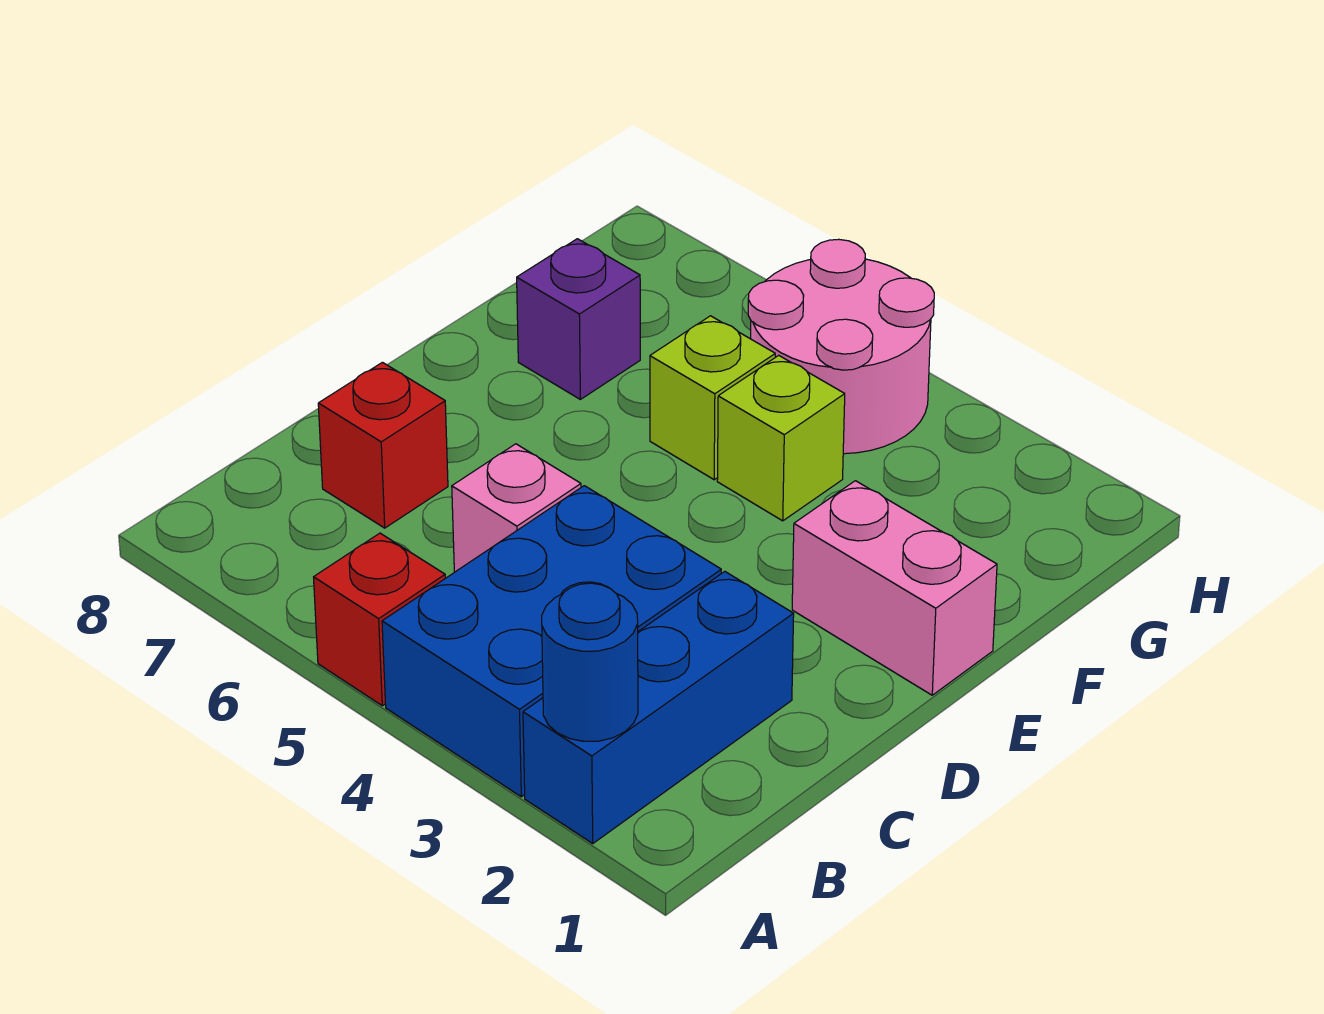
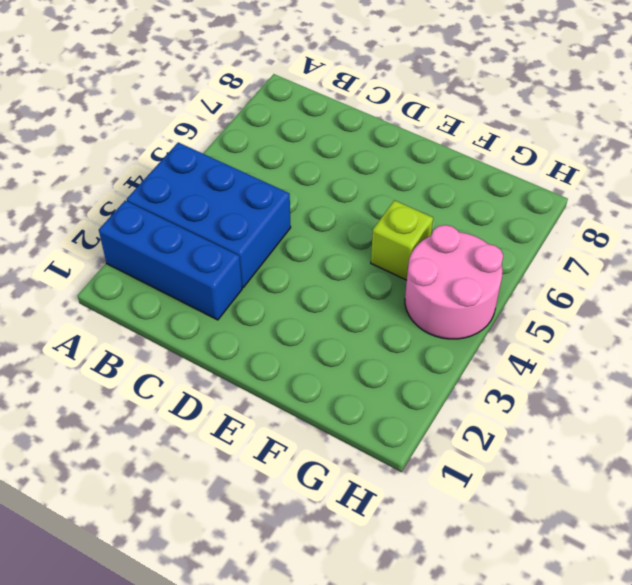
none -> red brick A5 level 1
none -> pink brick C5 level 1

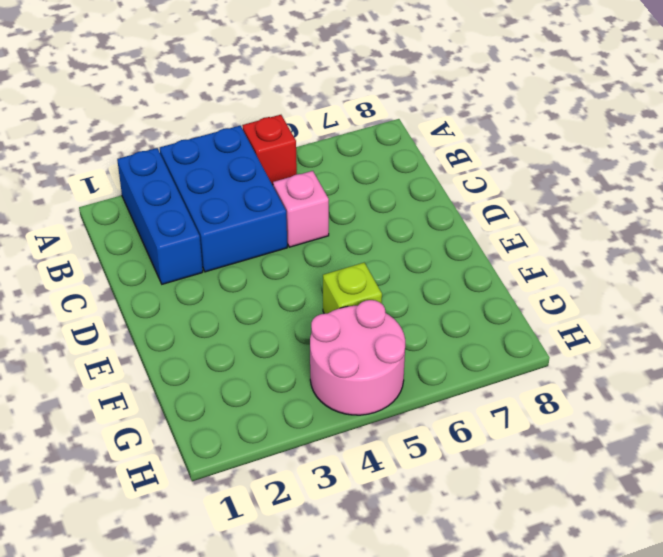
none -> red brick C7 level 1
none -> pink brick E1:E2 level 1

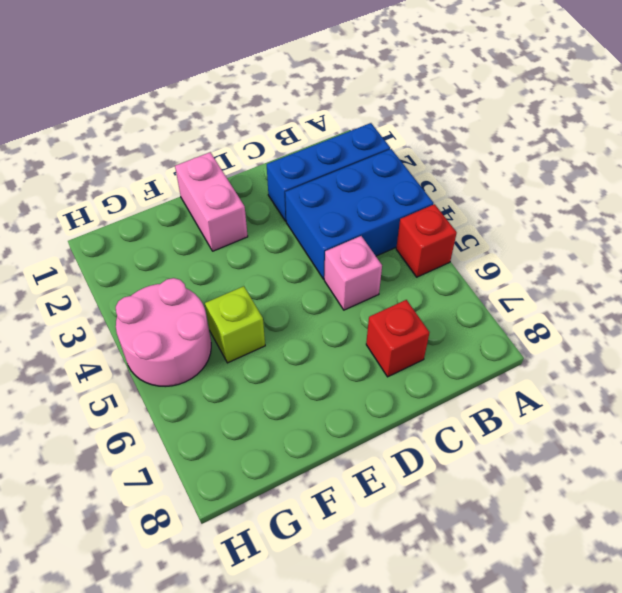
none -> lime brick F4 level 1
none -> purple brick F7 level 1

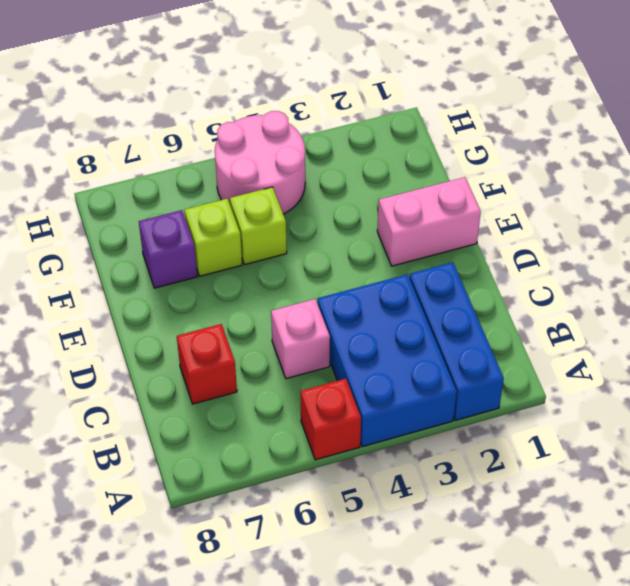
lime brick F6 level 1 -> lime brick F4 level 1
none -> blue round brick A2 level 2

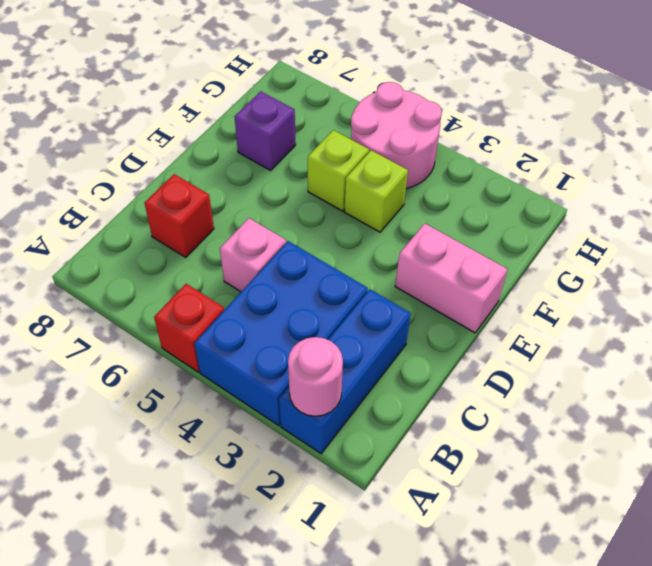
pink round brick A2 level 2 -> blue round brick A2 level 2

